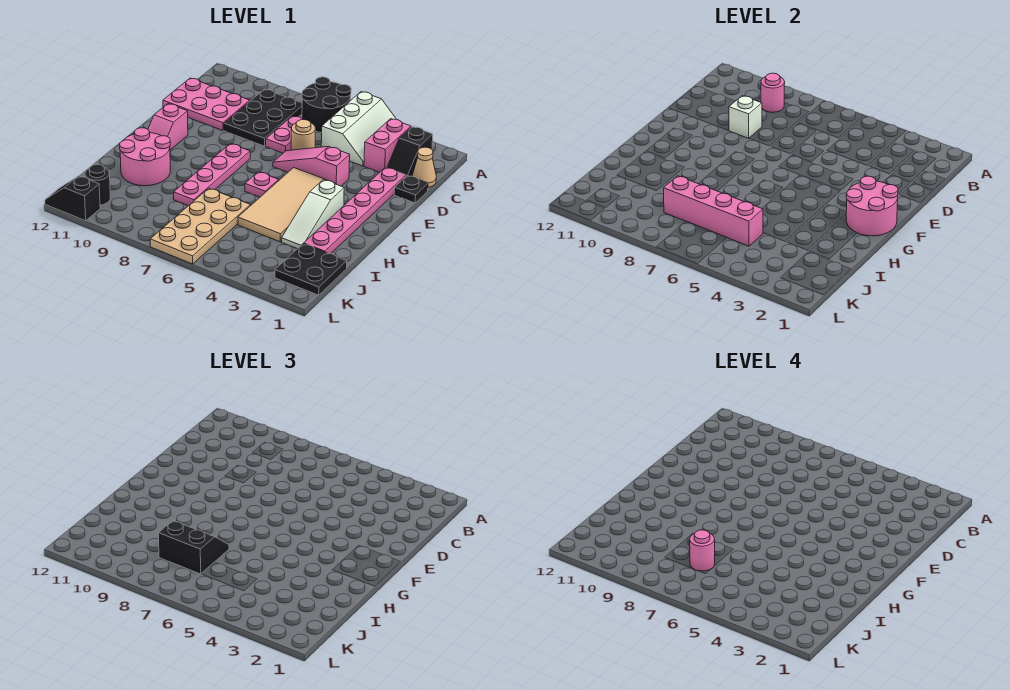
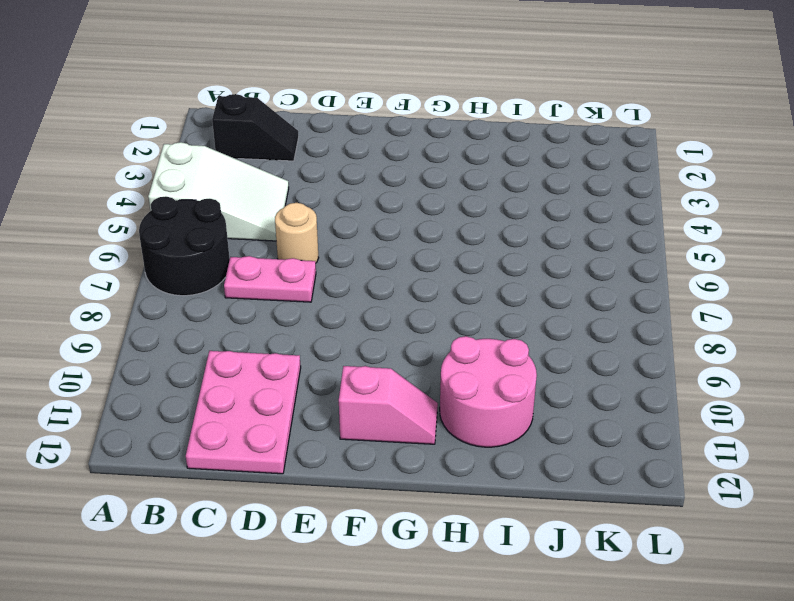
white slope A4:C5 level 1 top A -> white slope A4:C5 level 1 top 5
none -> pink brick B3:C3 level 1
none -> black plate B8:D9 level 1
none -> tan cone C1 level 1

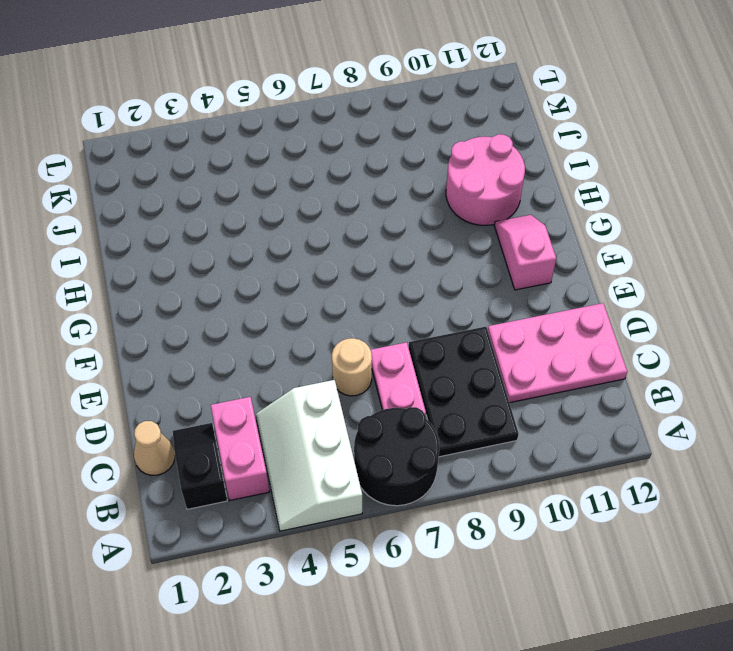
none -> black plate D1 level 1
none -> pink plate D2:I2 level 1
none -> pink slope E4:E6 level 1 top 4

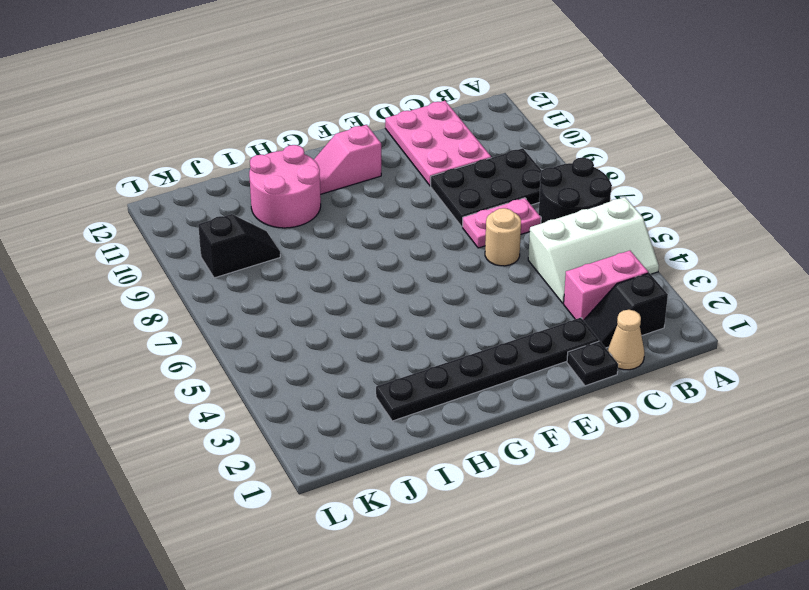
black plate D2:I2 level 1 -> pink plate D2:I2 level 1
black slope J9:K9 level 1 top K -> black slope L11:L12 level 1 top 11
none -> pink slope E4:E6 level 1 top 4
none -> tan tile F4:I5 level 1
none -> pink plate F8:I8 level 1

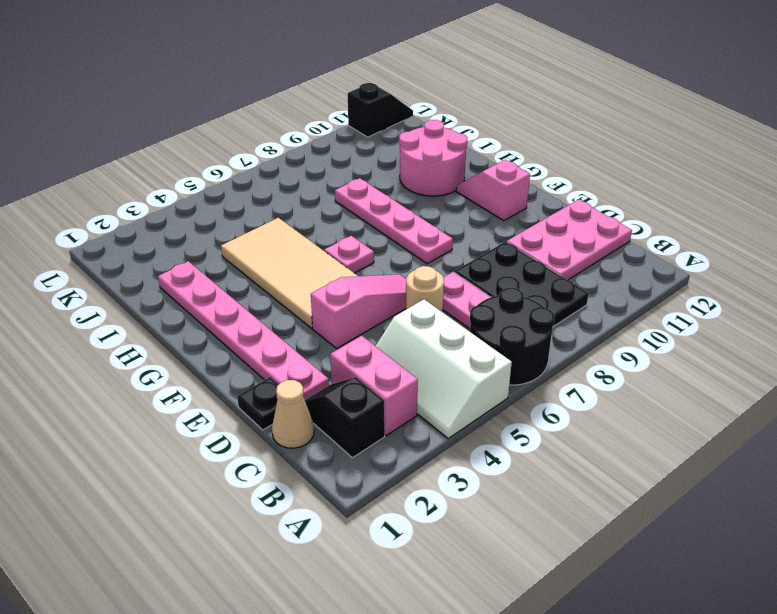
none -> white slope G3:I3 level 1 top G
none -> tan plate I6:L7 level 1
none -> black plate J1:K2 level 1

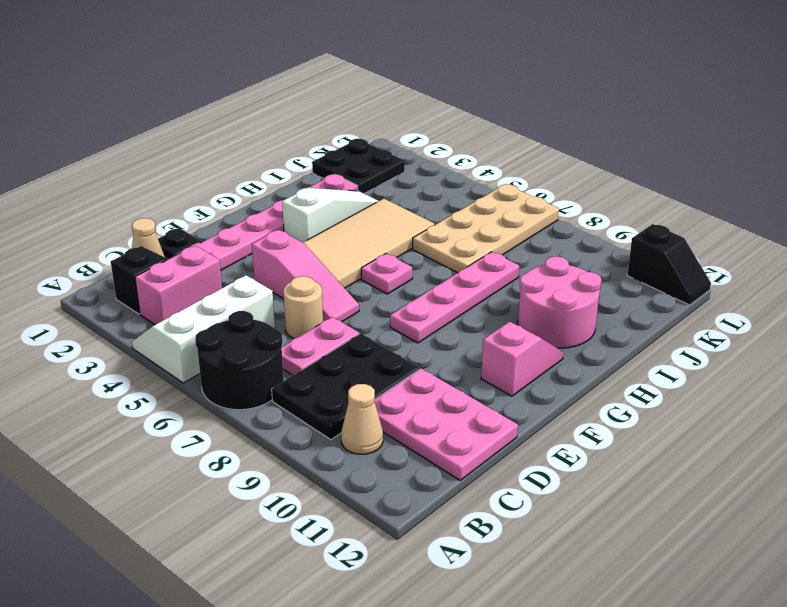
tan cone B10 level 1 -> none
none -> black round brick K11 level 1
none -> pink round brick B9 level 2
none -> white brick D9 level 2

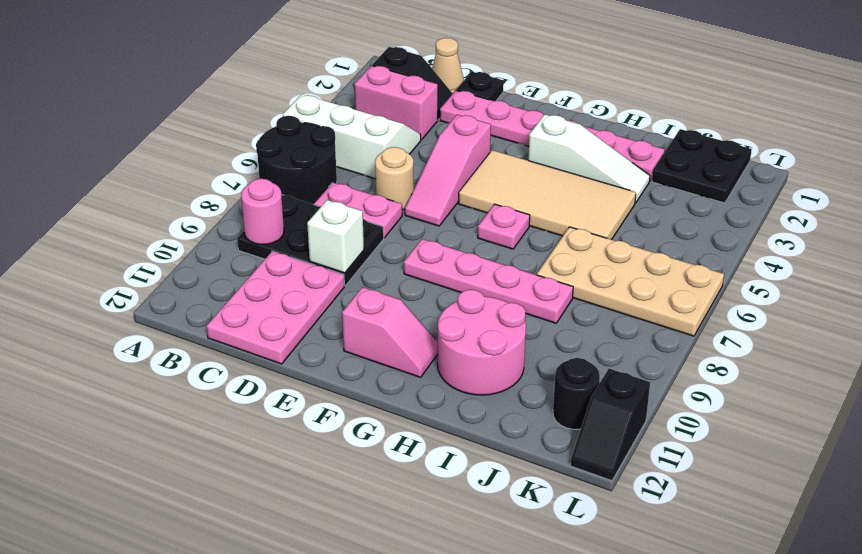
none -> pink round brick F1:G2 level 2
none -> pink brick J5:J8 level 2
none -> black slope I7:J8 level 3 top J

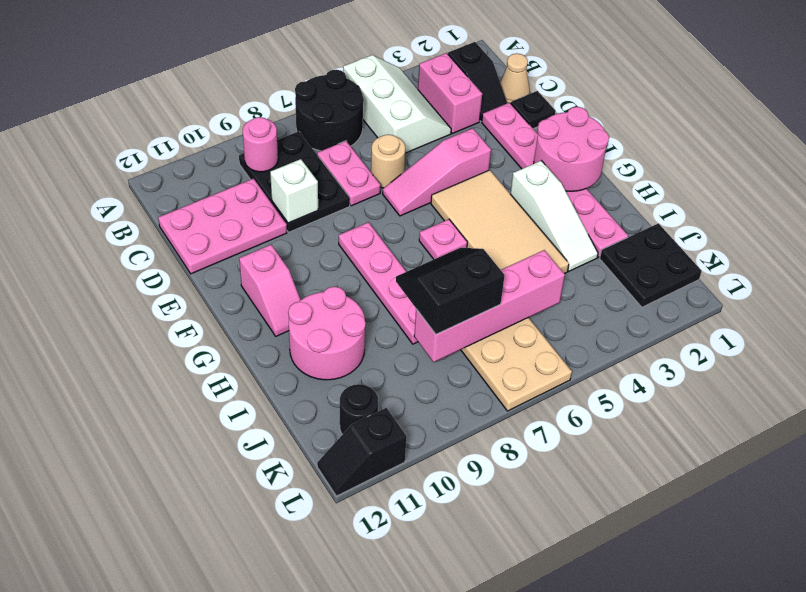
none -> pink round brick J7 level 4

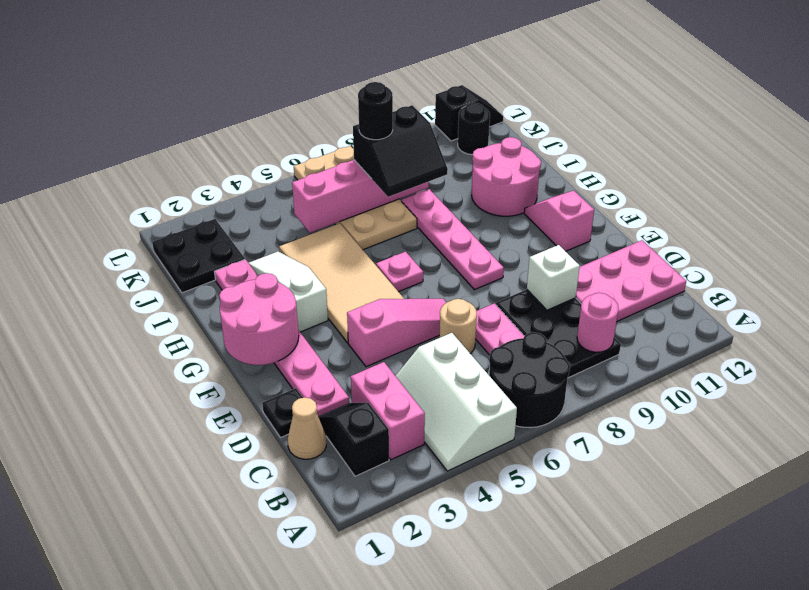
black round brick J7 level 4 -> pink round brick J7 level 4

